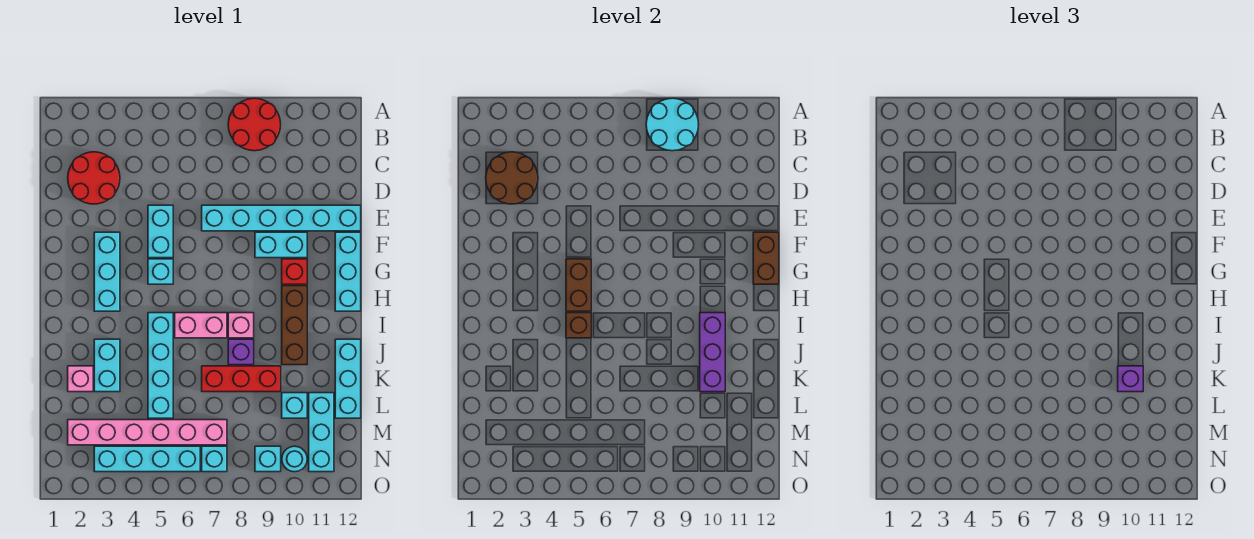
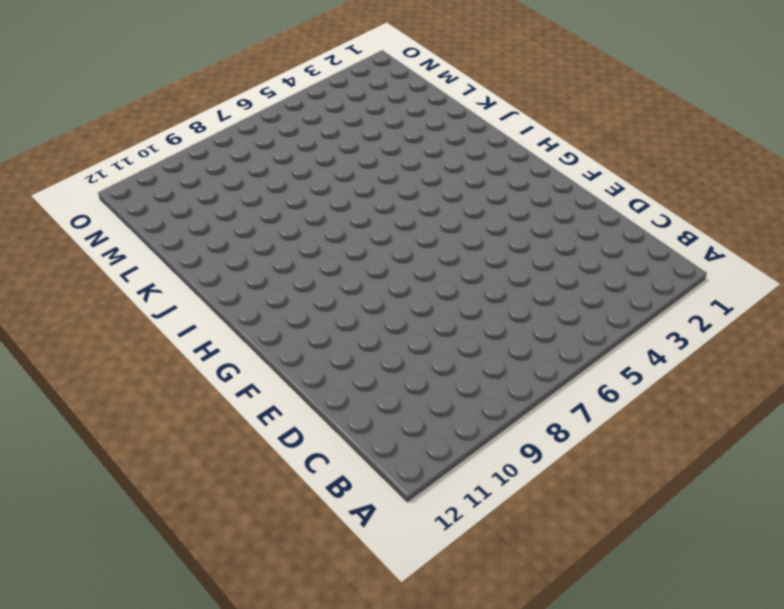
none -> red round brick A8:B9 level 1
none -> red round brick C2:D3 level 1
none -> cyan brick E5:F5 level 1
none -> cyan brick E7:E12 level 1

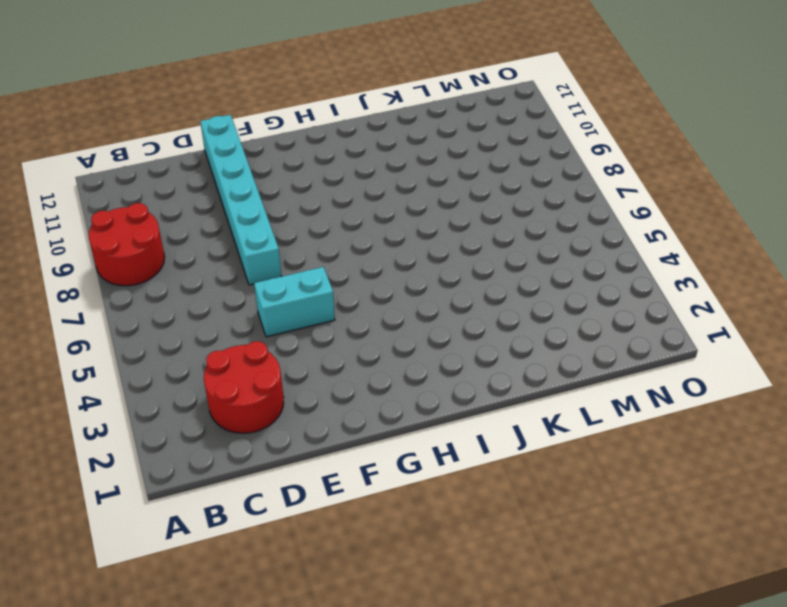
none -> cyan brick F3:H3 level 1
none -> cyan brick F9:F10 level 1
none -> cyan brick F12:H12 level 1
none -> cyan brick G5 level 1

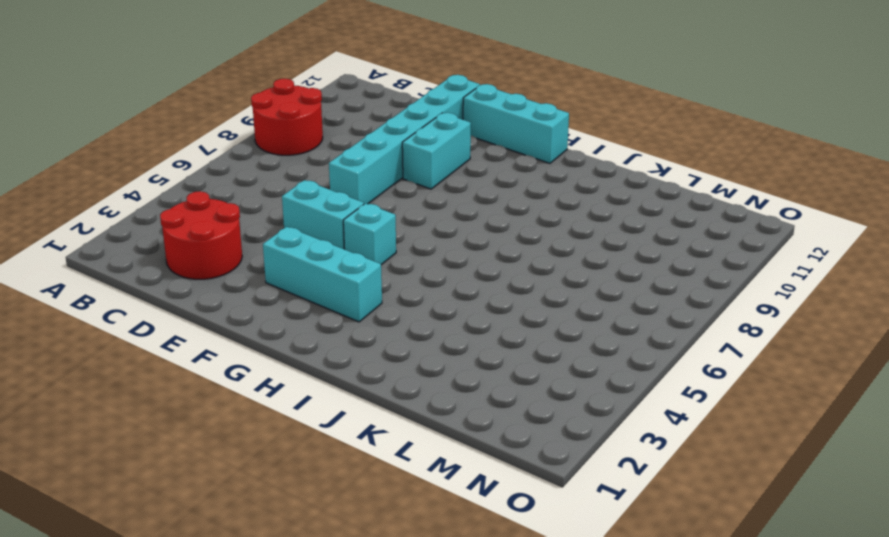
none -> red brick G10 level 1
none -> brown brick H10:J10 level 1
none -> cyan brick I5:L5 level 1
none -> pink brick I6:I7 level 1

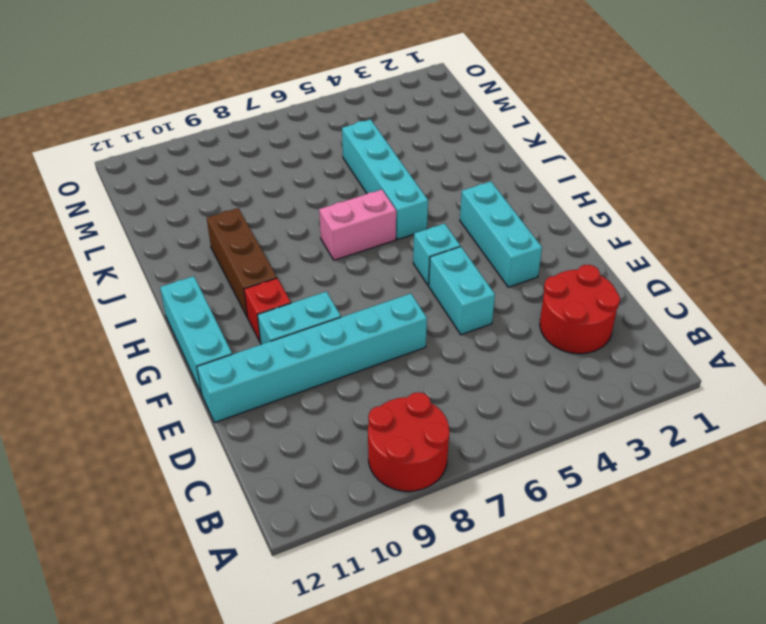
none -> pink brick I8 level 1
none -> cyan brick J3:K3 level 1
none -> purple brick J8 level 1
none -> cyan brick J12:L12 level 1

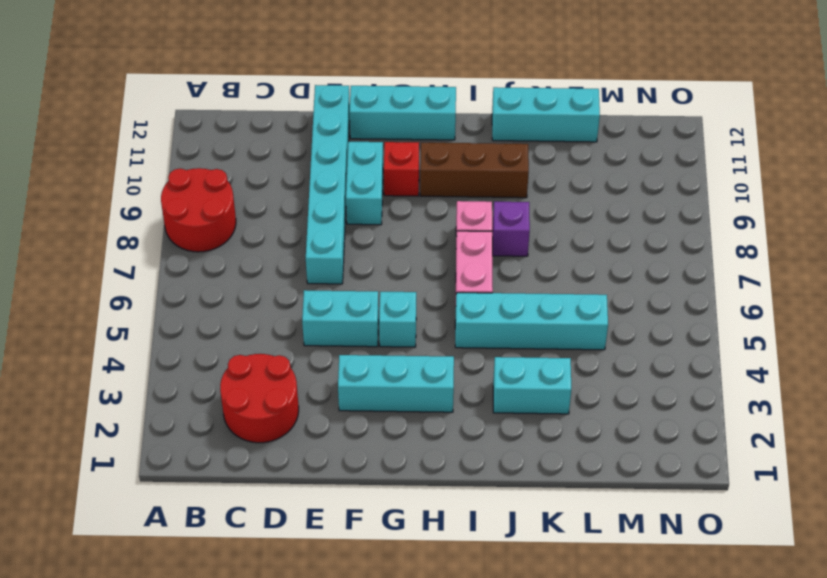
none -> pink brick K2 level 1
none -> red brick K7:K9 level 1
none -> cyan brick L10 level 1
none -> cyan brick L11:N11 level 1

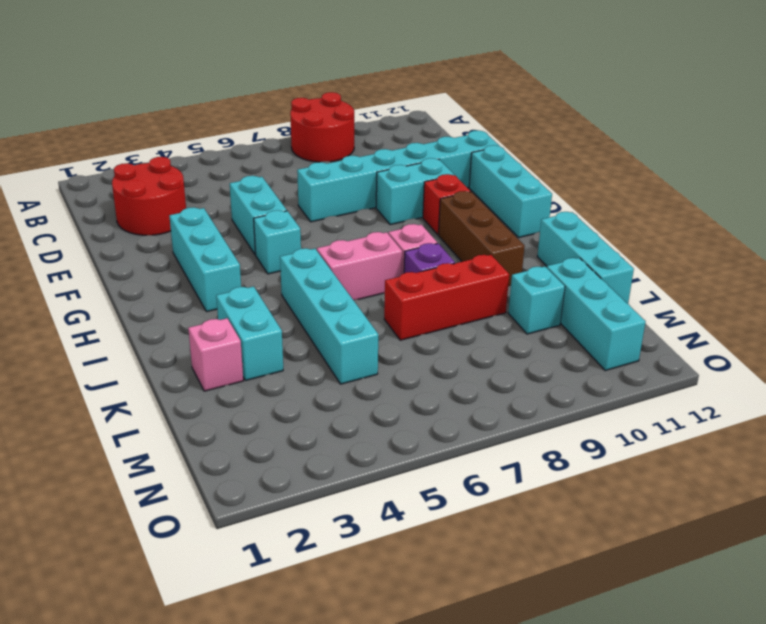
none -> pink brick M2:M7 level 1
none -> cyan brick N3:N6 level 1
none -> cyan brick N7 level 1
none -> cyan brick N9 level 1

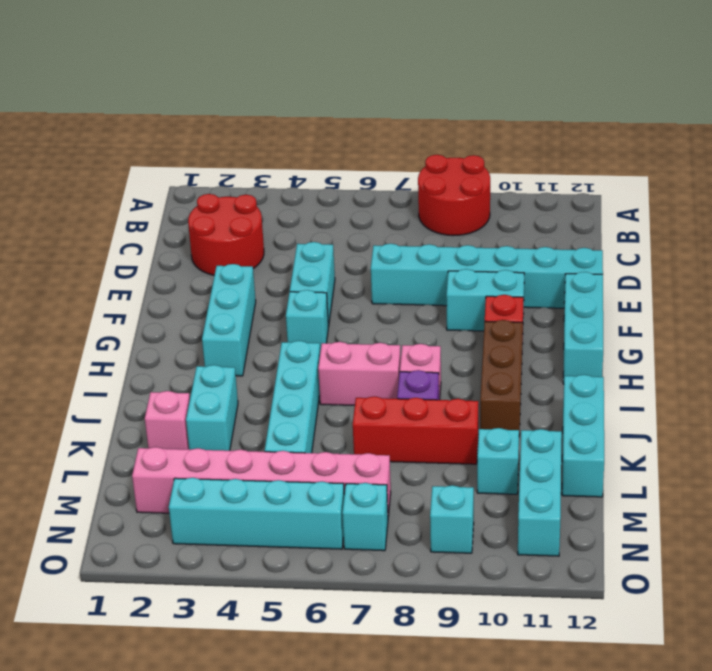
none -> cyan round brick N10 level 1
none -> cyan round brick A8:B9 level 2
none -> brown round brick C2:D3 level 2
none -> brown brick F12:G12 level 2

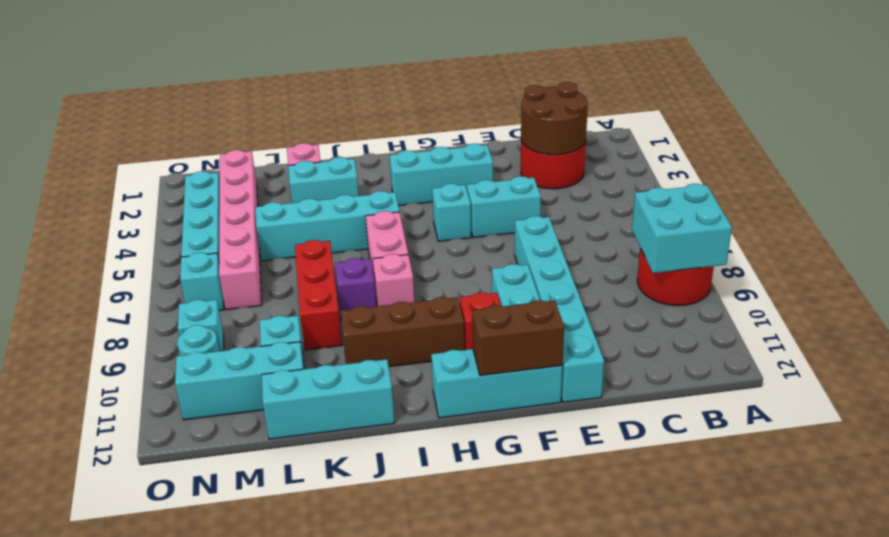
cyan brick A8:B9 level 2 -> cyan round brick A8:B9 level 2
none -> brown brick G5:H5 level 2
none -> brown brick I5 level 2
none -> purple brick I10:K10 level 2
none -> purple brick K10 level 3

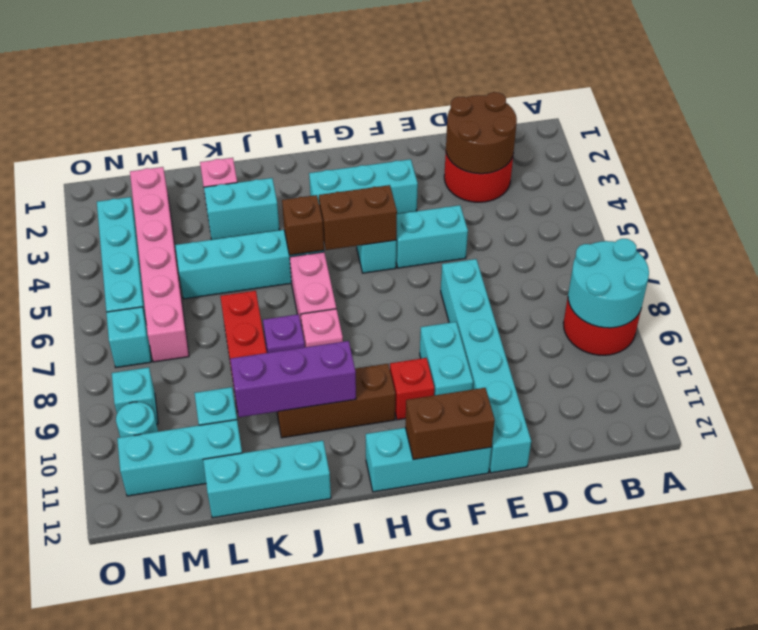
none -> purple brick K10 level 3

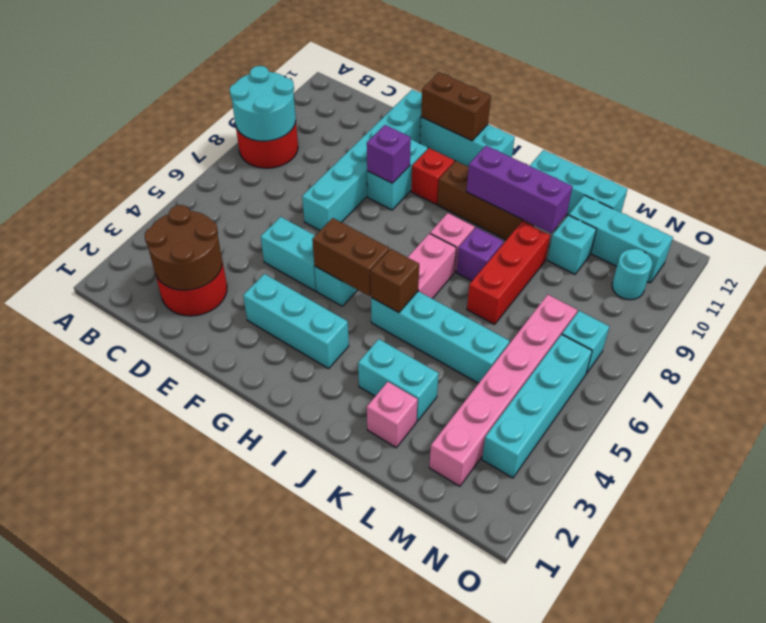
purple brick F9 level 2 -> purple brick K10 level 3
none -> cyan brick N9 level 1

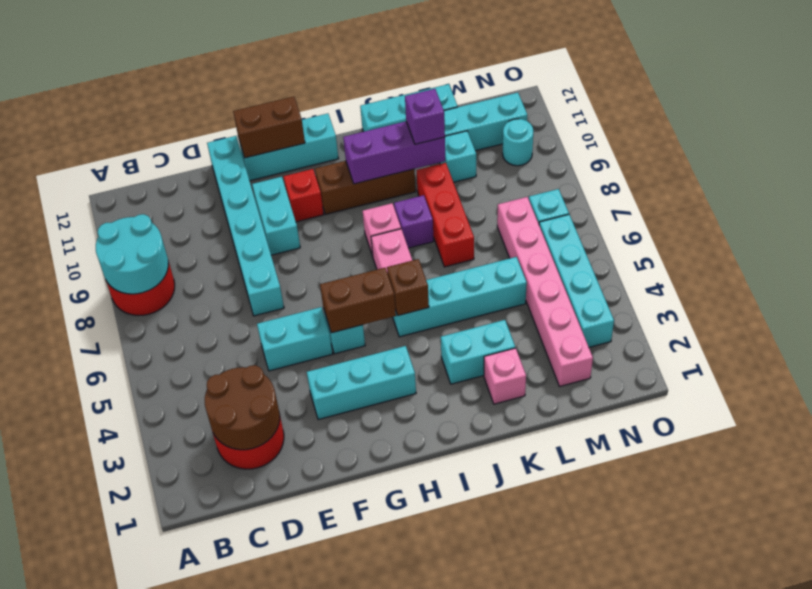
none -> cyan brick N9 level 1

